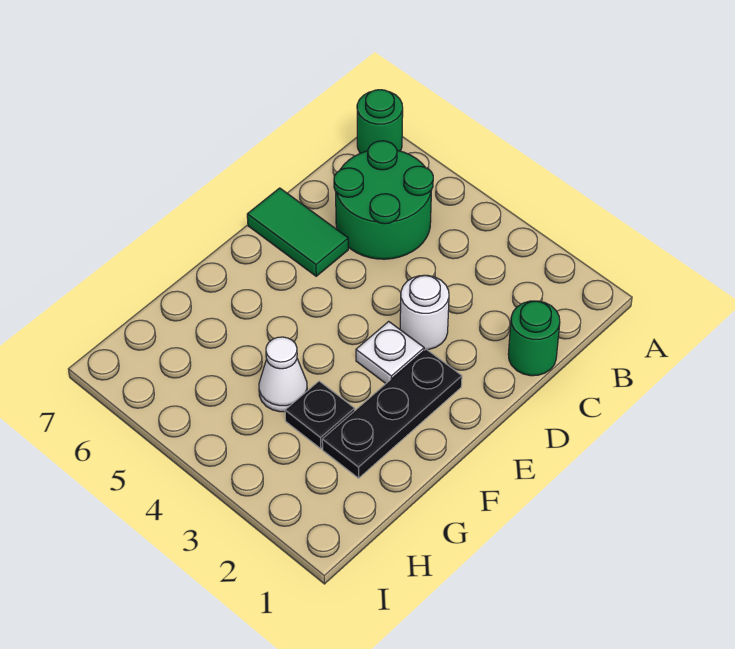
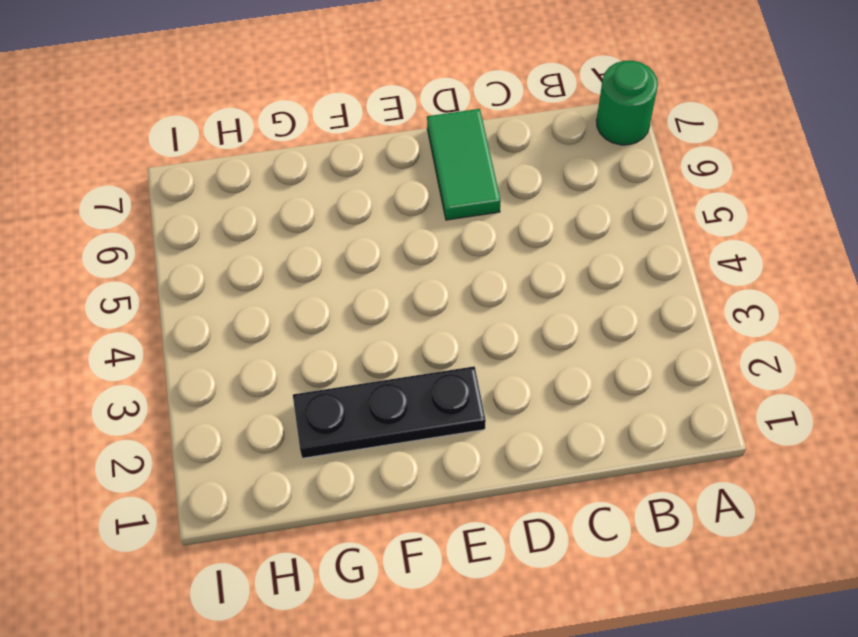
none -> green round brick B5:C6 level 1
none -> green round brick C1 level 1

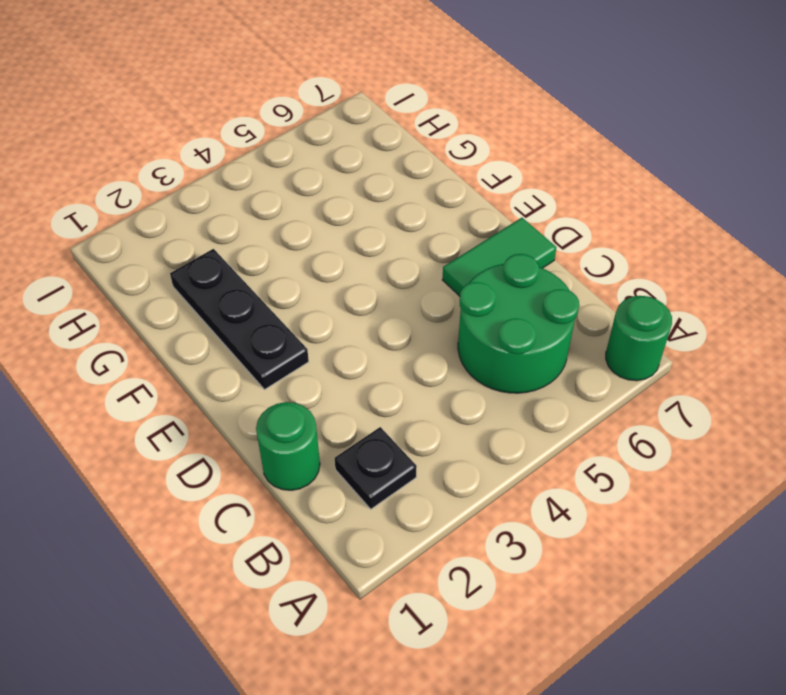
black plate B2 level 1 -> black plate G3 level 1
none -> white round brick D3 level 1
none -> white plate E3 level 1

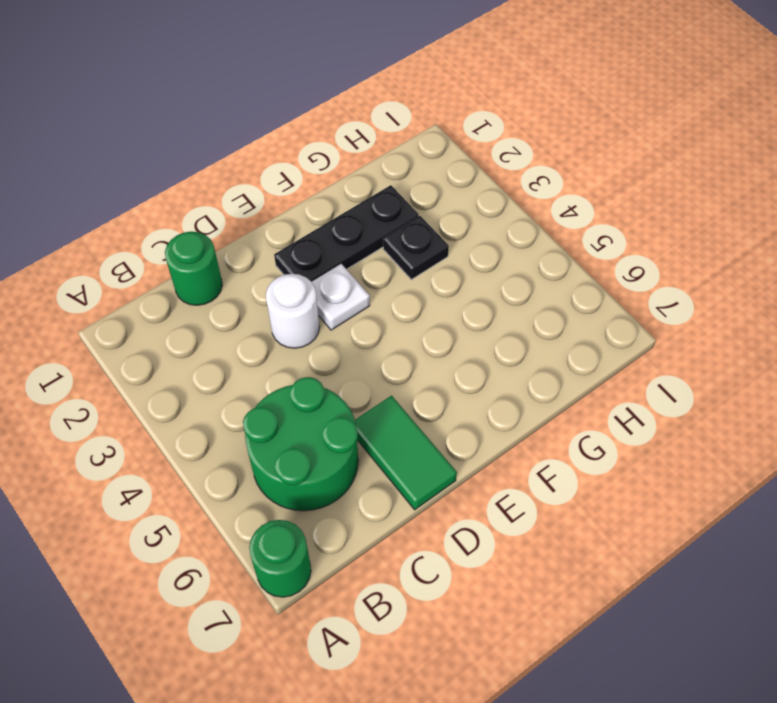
none -> white cone G4 level 1

